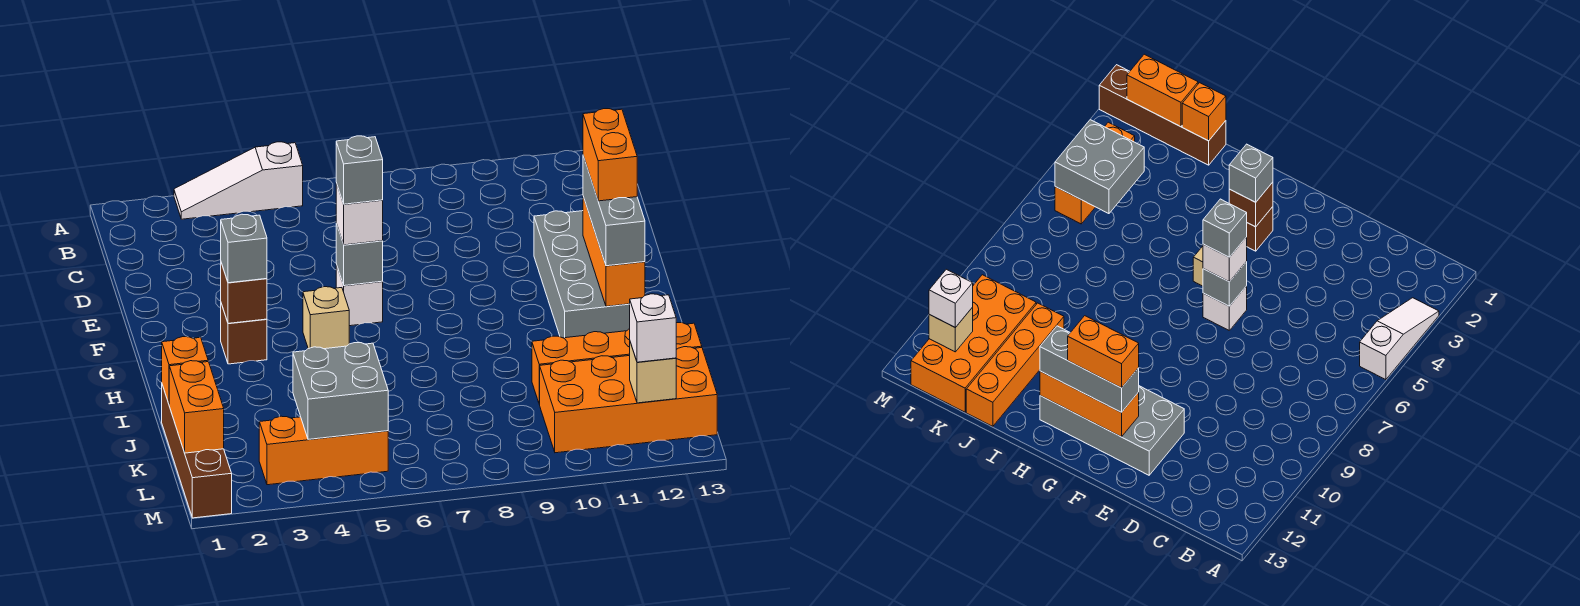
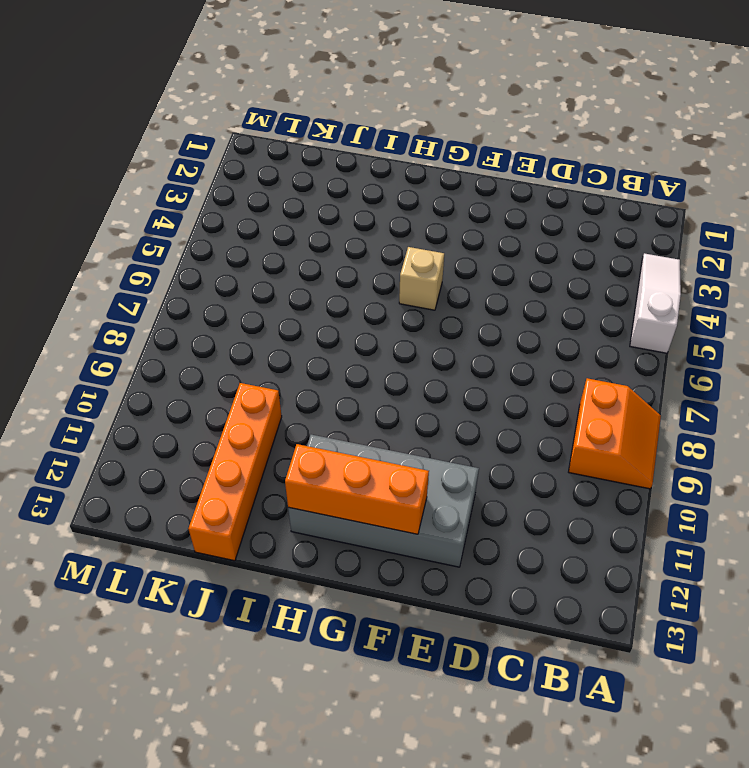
orange slope A8:B9 level 1 top B -> none
none -> white brick F6 level 1
none -> brown brick G3 level 1
none -> brown brick J1:M1 level 1

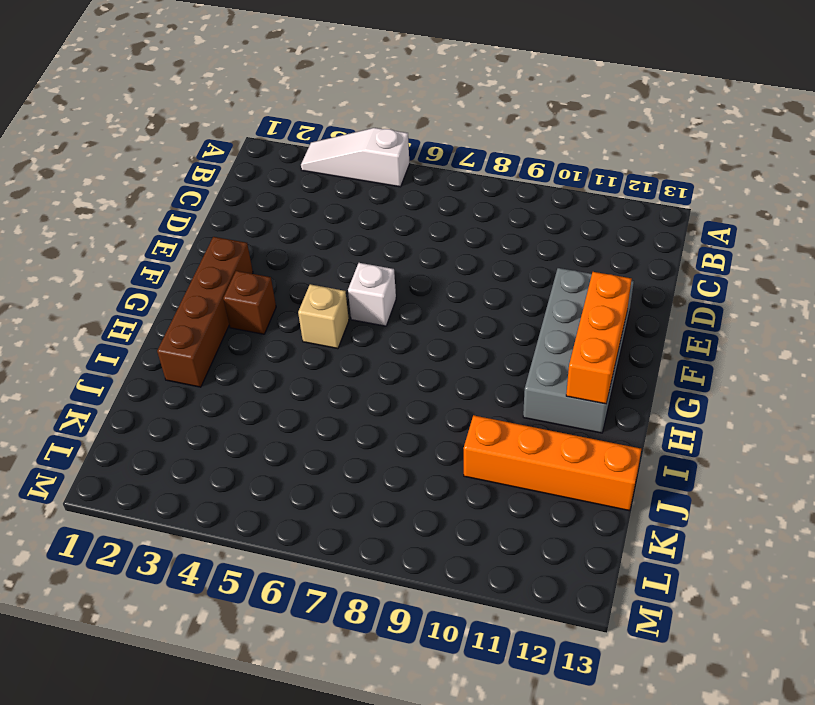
brown brick F2:I2 level 1 -> brown brick J1:M1 level 1
none -> orange brick K10:L13 level 1
none -> orange brick L3:L5 level 1
none -> grey brick F6 level 2

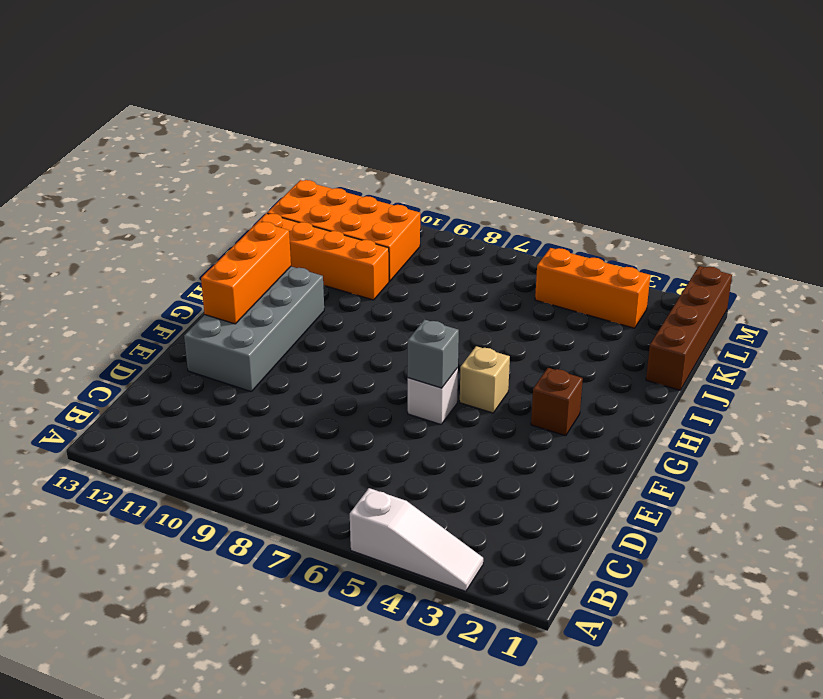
none -> brown brick G3 level 2
none -> orange brick J1 level 2
none -> orange brick K1:L1 level 2

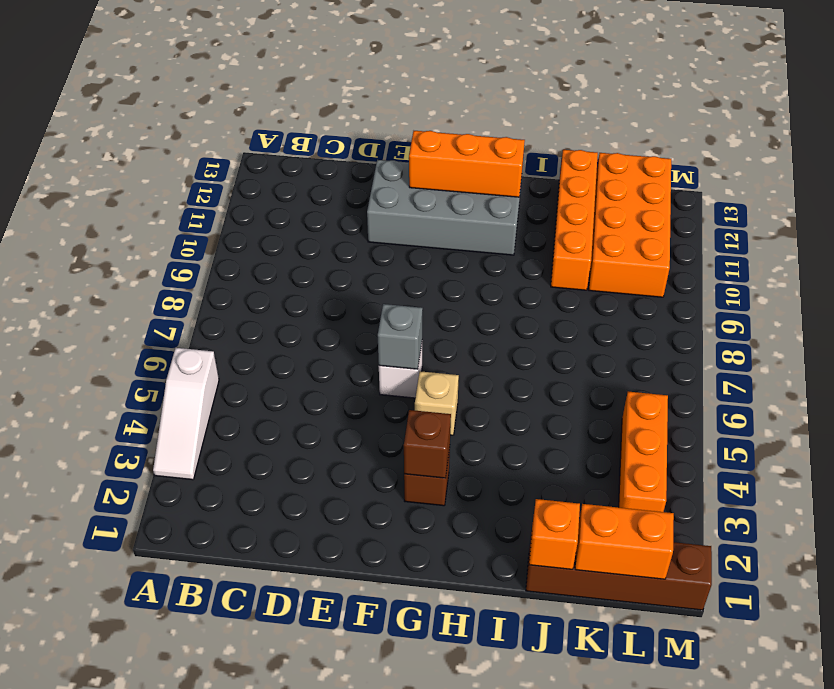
none -> grey brick K4:L5 level 2
none -> tan brick L12 level 2
none -> white brick F6 level 3

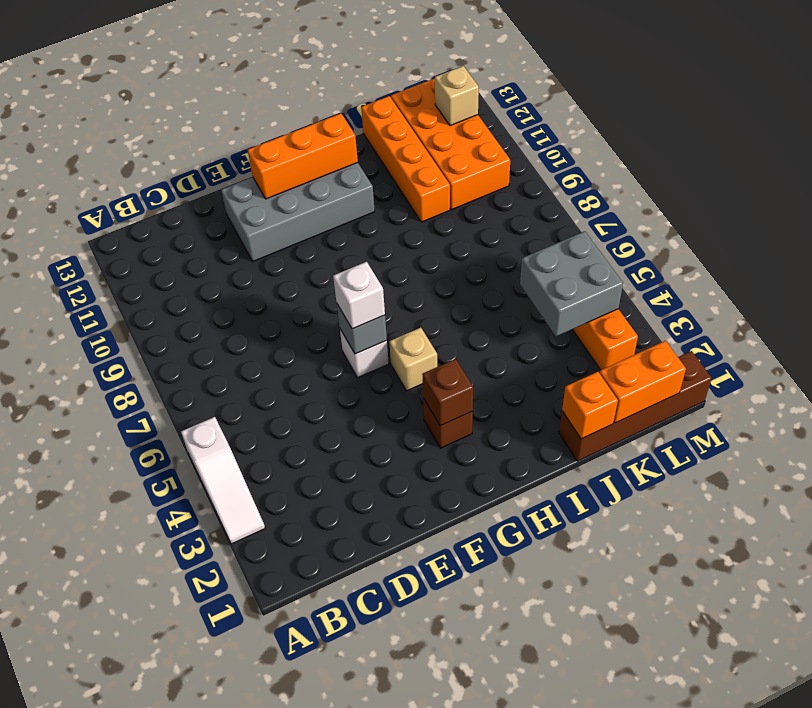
none -> grey brick F12:H12 level 3
none -> grey brick G3 level 3
none -> white brick L12 level 3

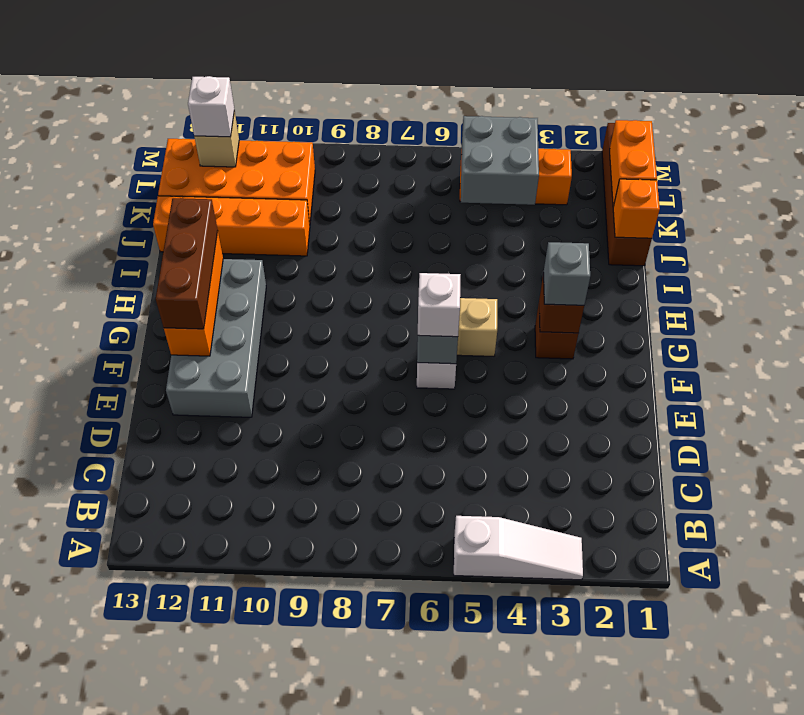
brown brick F12:H12 level 3 -> grey brick F12:H12 level 3
none -> grey brick F6 level 4
none -> orange brick F12:G12 level 4

